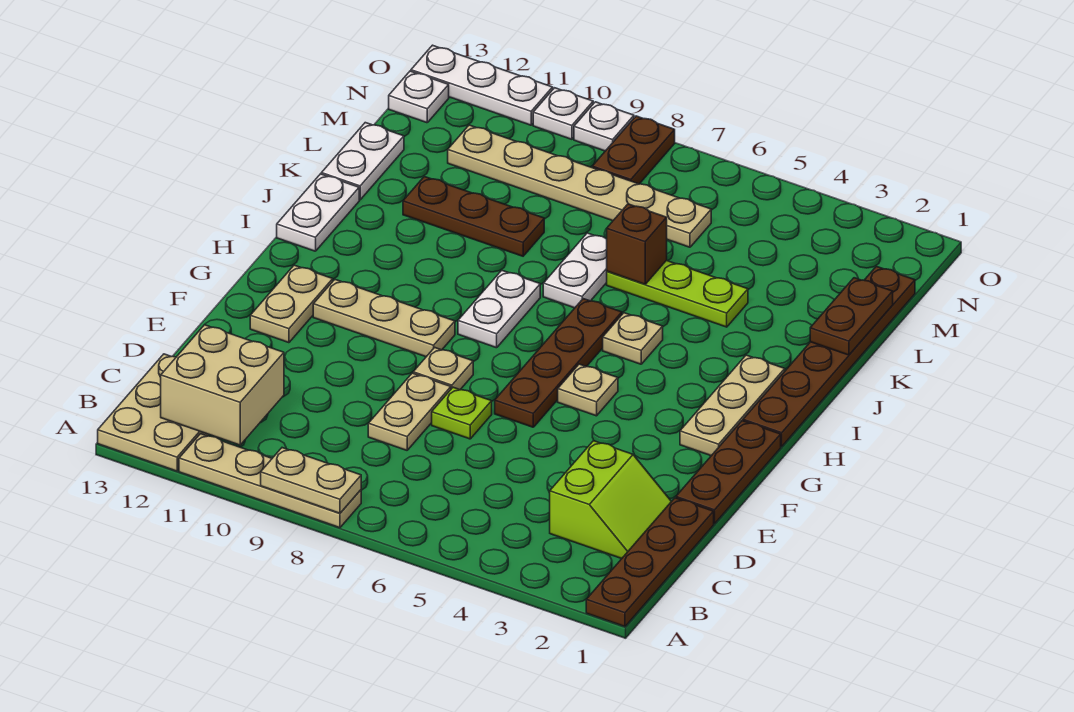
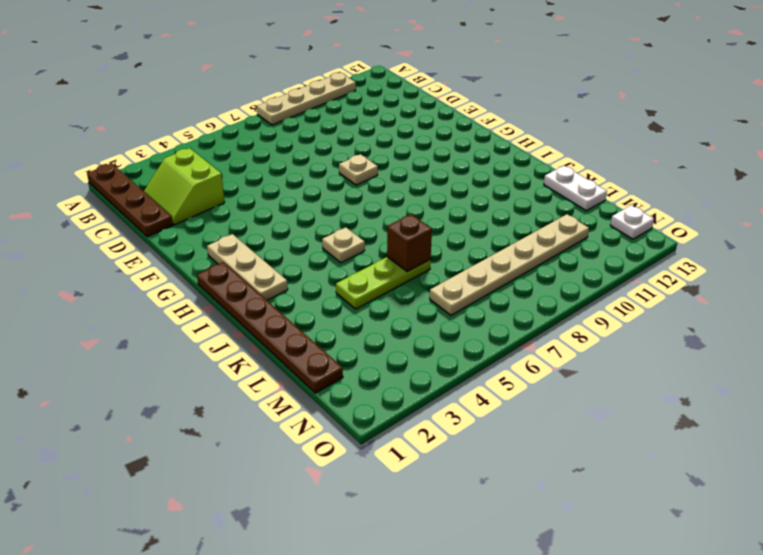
none -> tan plate A12:C13 level 1
none -> tan plate D8:E8 level 1
none -> brown plate E1:G1 level 1
none -> lime plate E7 level 1

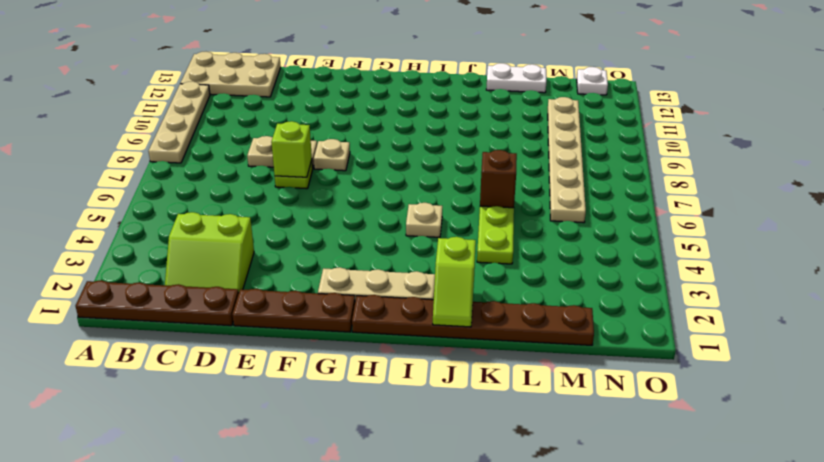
lime brick E7 level 2 -> none
lime slope J1:J2 level 2 top 2 -> none
none -> brown plate F6:I6 level 1
none -> tan plate F12:G12 level 1
none -> tan plate G5 level 1
none -> tan plate G9:G11 level 1

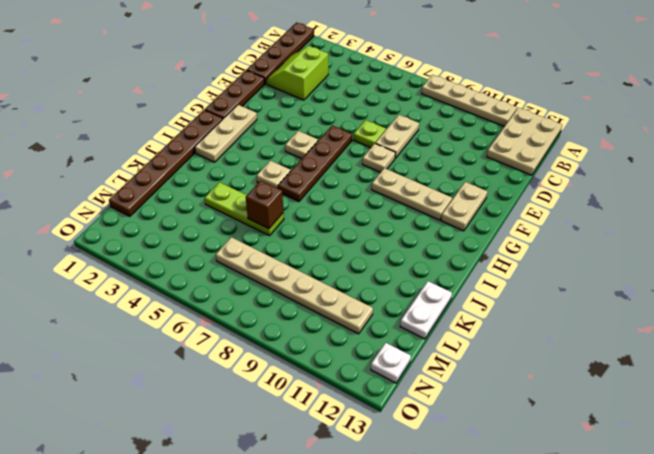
none -> white plate H8:I8 level 1
none -> white plate I13:J13 level 1
none -> white plate J7:K7 level 1
none -> brown plate K9:K11 level 1

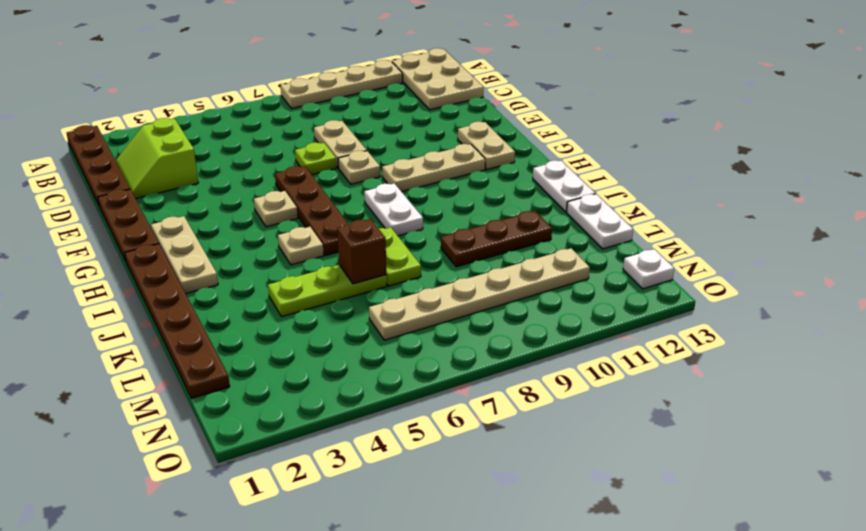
lime plate J7:K7 level 1 -> white plate J7:K7 level 1
none -> brown plate N8:O8 level 1
none -> white plate O9 level 1
none -> white plate O10 level 1
none -> white plate O11:O13 level 1

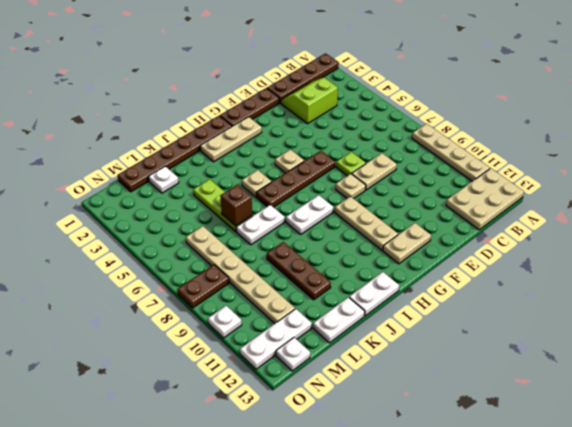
white plate L2 level 1 -> white plate O9 level 1
white plate M12:O12 level 1 -> white plate O11:O13 level 1
none -> tan plate A8:A9 level 2
none -> tan brick B11:C12 level 2
none -> brown plate K1:L1 level 2

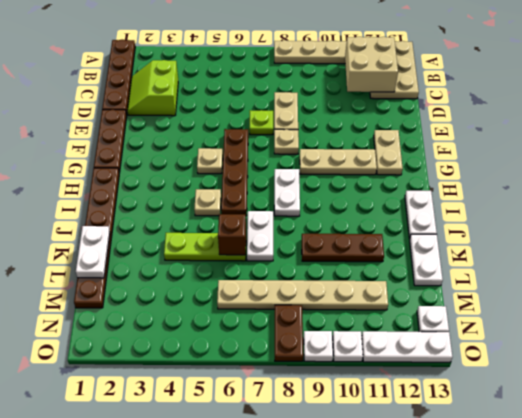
white plate K1:L1 level 2 -> brown plate K1:L1 level 2
none -> tan plate G2:I2 level 1
none -> tan plate A8:A9 level 2

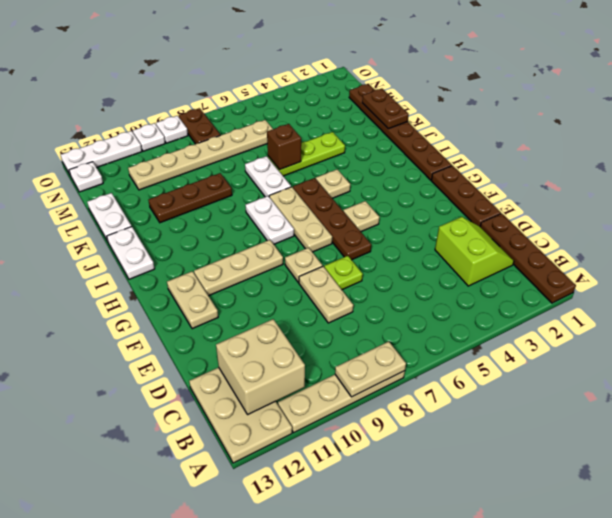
tan plate G7:I7 level 1 -> tan plate G2:I2 level 1

